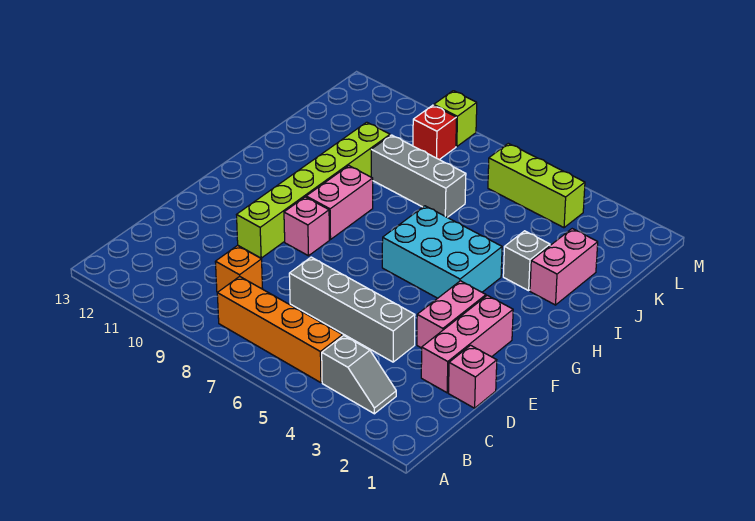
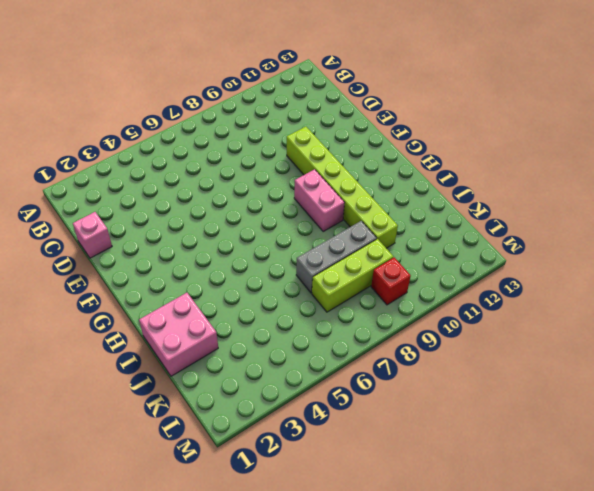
pink brick I1:J2 level 1 -> pink brick I2:J2 level 1
lime brick K7:K9 level 1 -> lime brick L4:L6 level 1
none -> grey slope B3:B4 level 1 top 4
none -> orange brick B5:B8 level 1
none -> orange brick C9 level 1

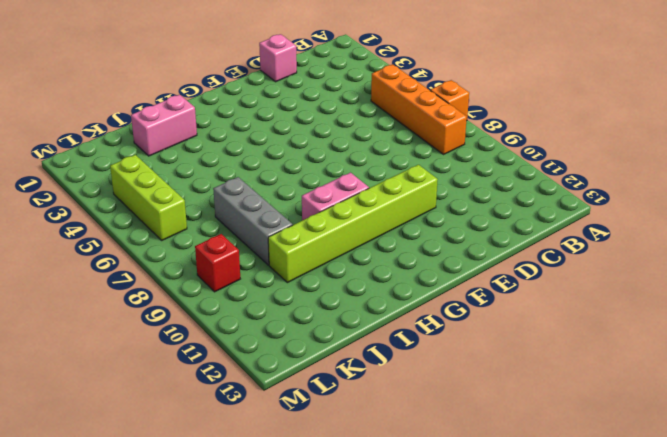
orange brick A7 level 1 -> orange brick C9 level 1
none -> grey slope B3:B4 level 1 top 4
none -> pink brick D2:F2 level 1
none -> grey brick D4:D7 level 1

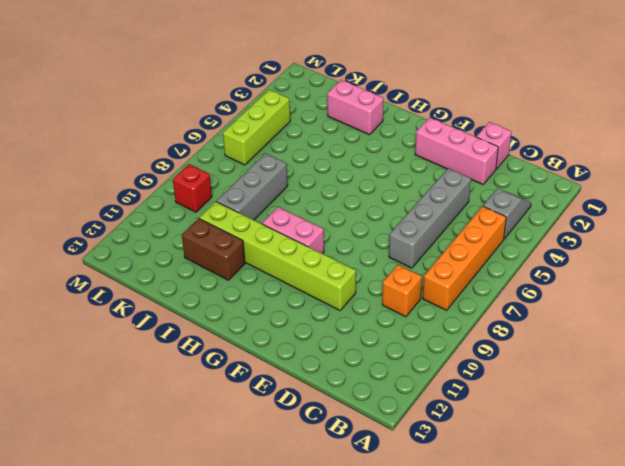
brown brick I11:J11 level 1 -> none
none -> pink brick E3:F3 level 1
none -> pink brick F9 level 1
none -> cyan brick G4:H6 level 1

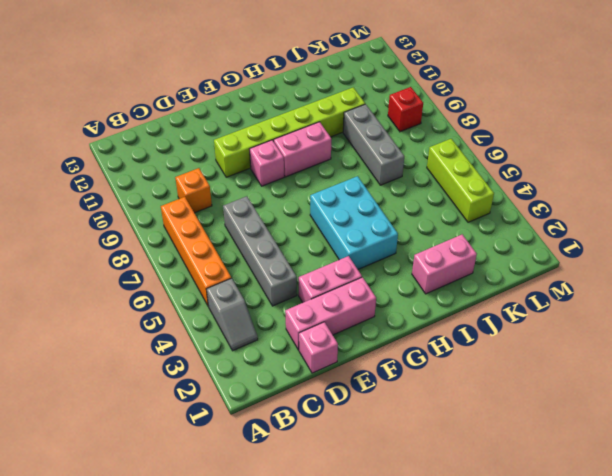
none -> grey brick I3 level 1
none -> lime brick M9 level 1

